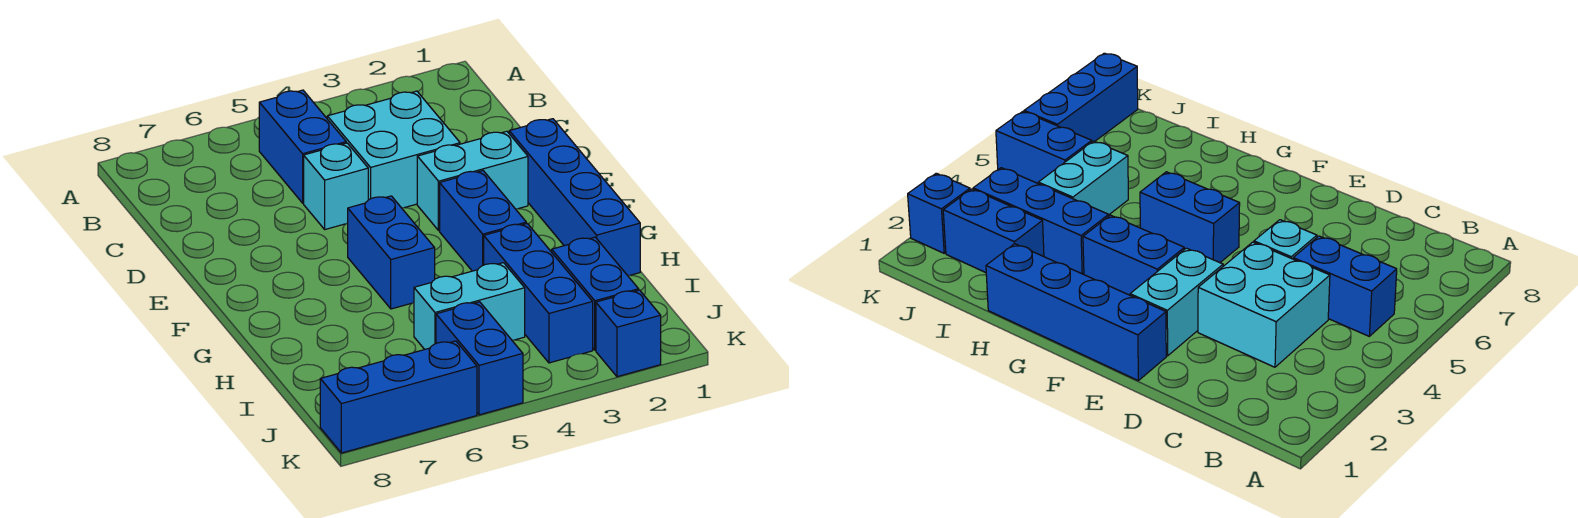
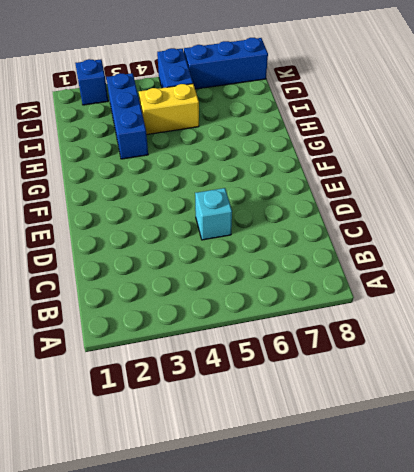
yellow brick I4:I5 level 1 -> cyan brick I4:I5 level 1
none -> blue brick B5:C5 level 1
none -> cyan brick C3:D4 level 1
none -> blue brick E1:H1 level 1

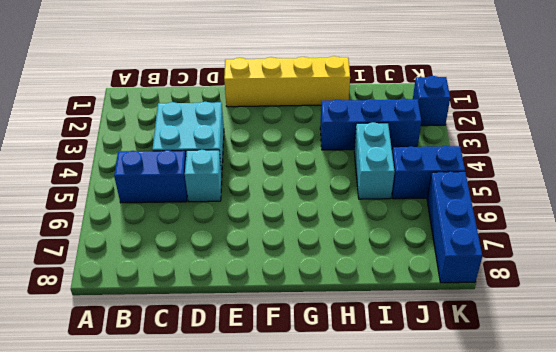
yellow brick E1:H1 level 1 -> blue brick E1:H1 level 1
none -> cyan brick E2:E3 level 1
none -> blue brick F3:G3 level 1
none -> blue brick F5:G5 level 1

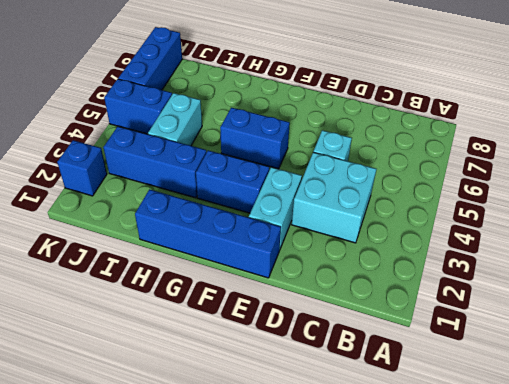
none -> blue brick B5:C5 level 1
none -> blue brick I2:J2 level 1

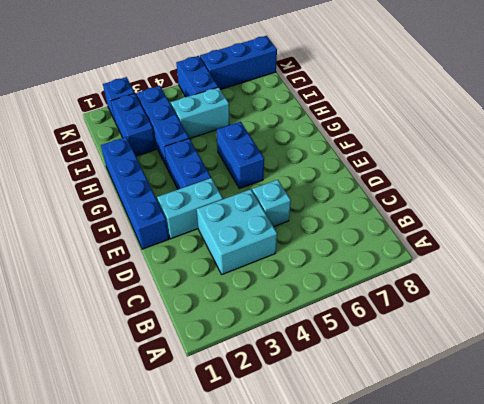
none -> blue brick B5:C5 level 1

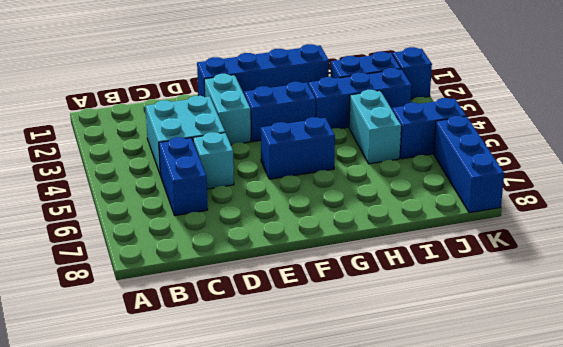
blue brick C5:C6 level 1 -> blue brick B5:C5 level 1

